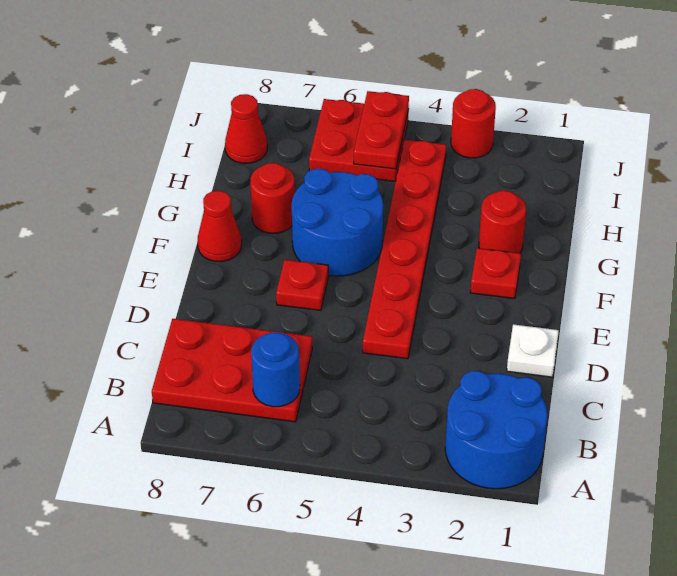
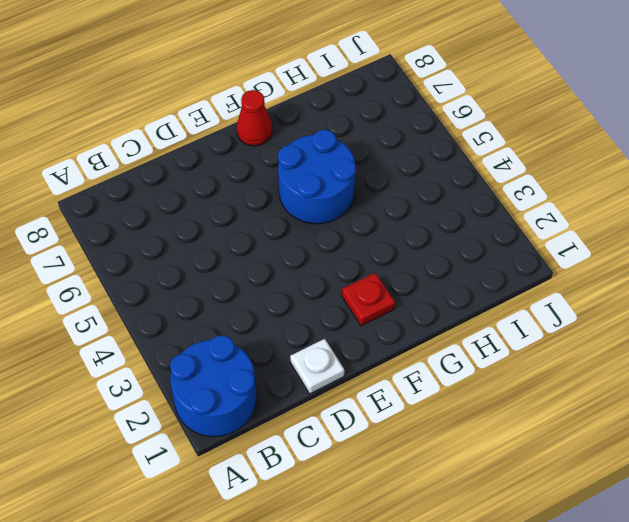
none -> red plate B6:C8 level 1
none -> red plate D4:I4 level 1
none -> red plate E6 level 1

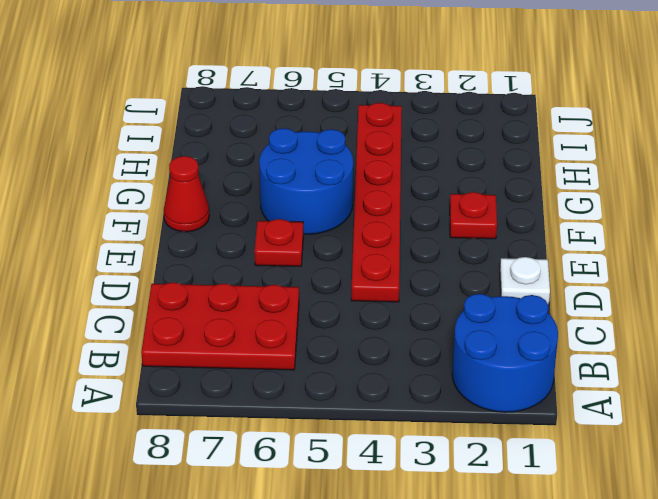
none -> red round brick G2 level 1
none -> red round brick G7 level 1
none -> red plate I5:J6 level 1

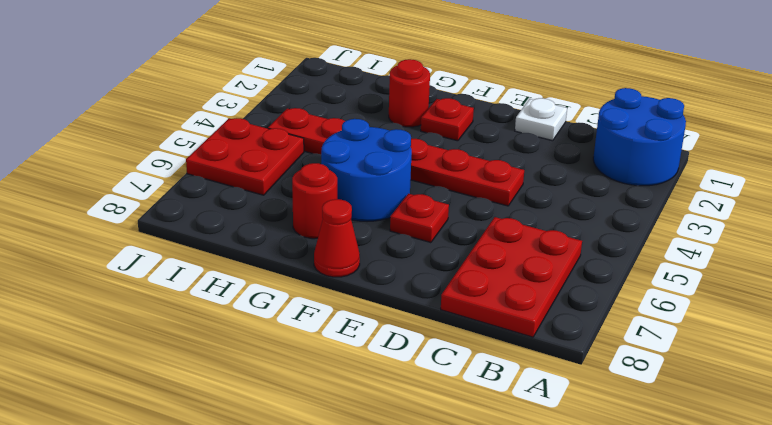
none -> red cone I8 level 1
none -> red round brick J3 level 1
none -> blue round brick B6 level 2

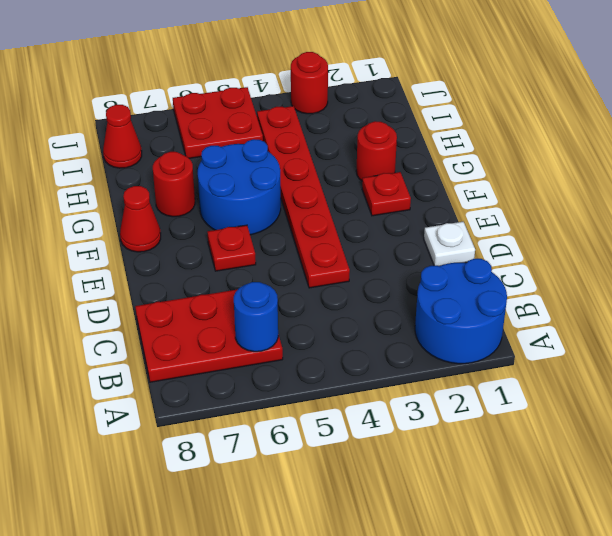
none -> red plate I5:J5 level 2

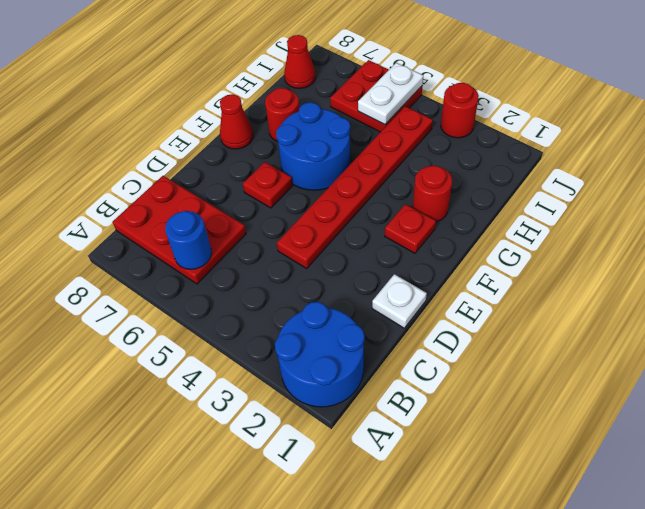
white plate I5:J5 level 2 -> red plate I5:J5 level 2

